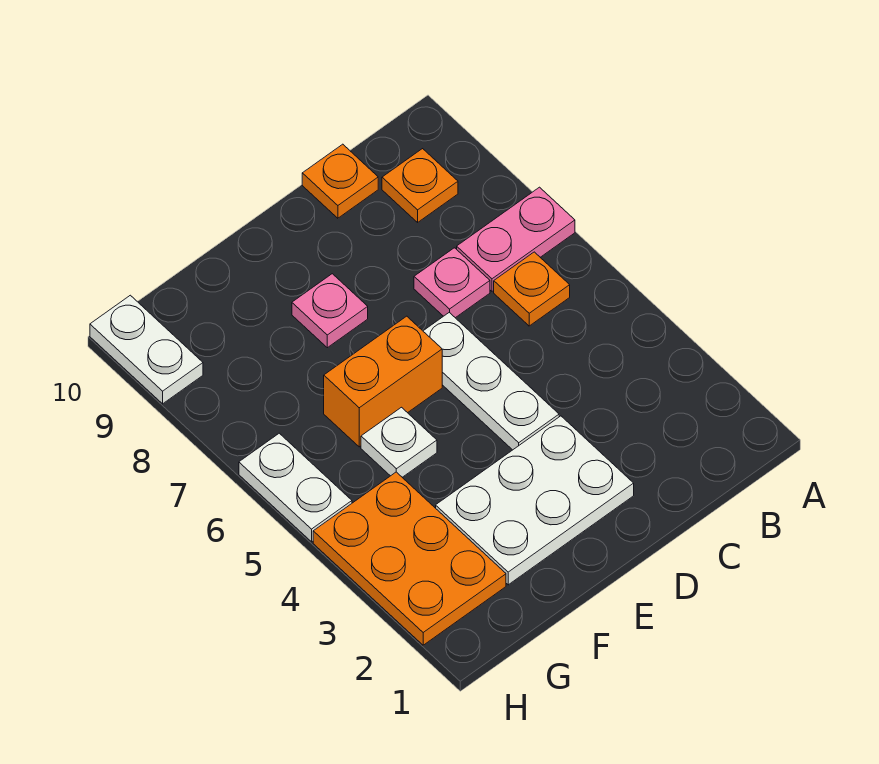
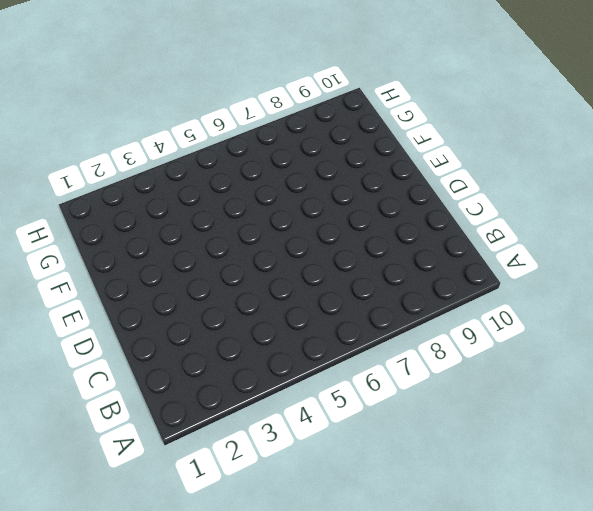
none -> pink plate A7:B7 level 1
none -> orange plate B6 level 1
none -> orange plate B9 level 1

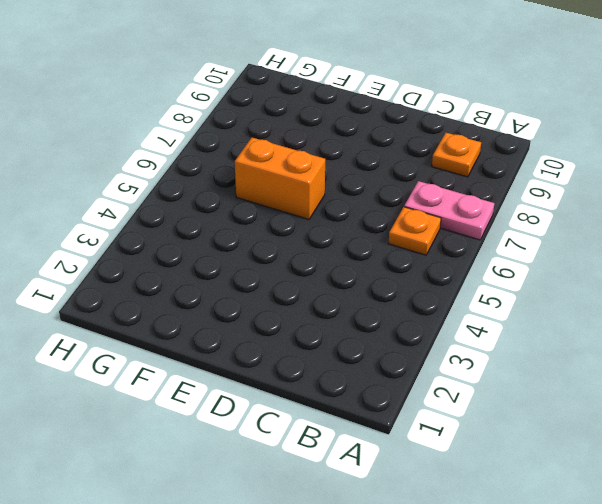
none -> pink plate C7 level 1
none -> orange plate C10 level 1
none -> white plate D2:F3 level 1

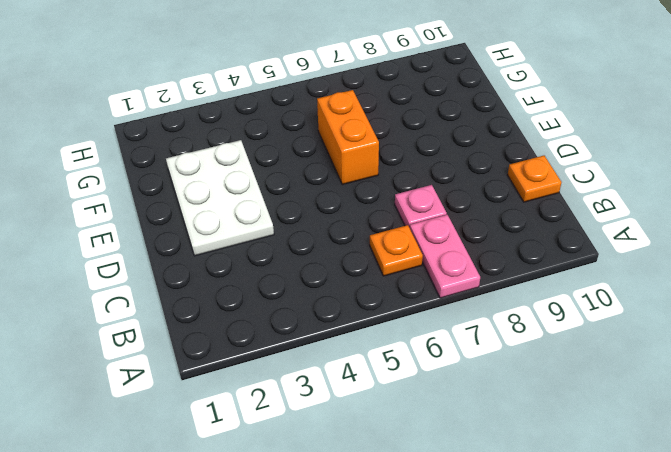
none -> orange plate B9 level 1
none -> white plate D4:D6 level 1
none -> pink plate E8 level 1

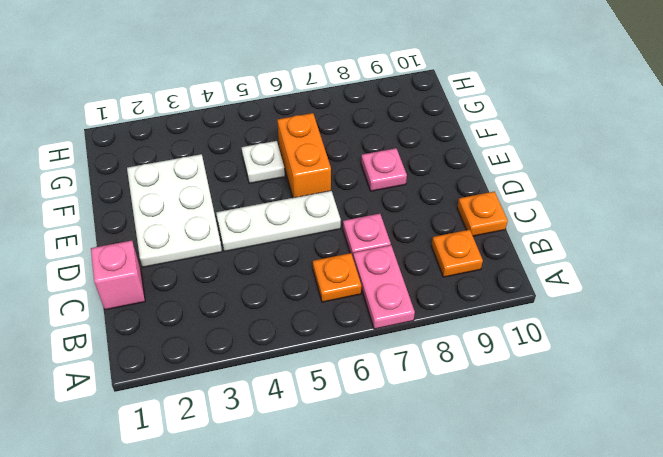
pink brick C1 level 1 -> none
none -> orange plate G2:H4 level 1
none -> white plate H5:H6 level 1
none -> white plate H9:H10 level 1

